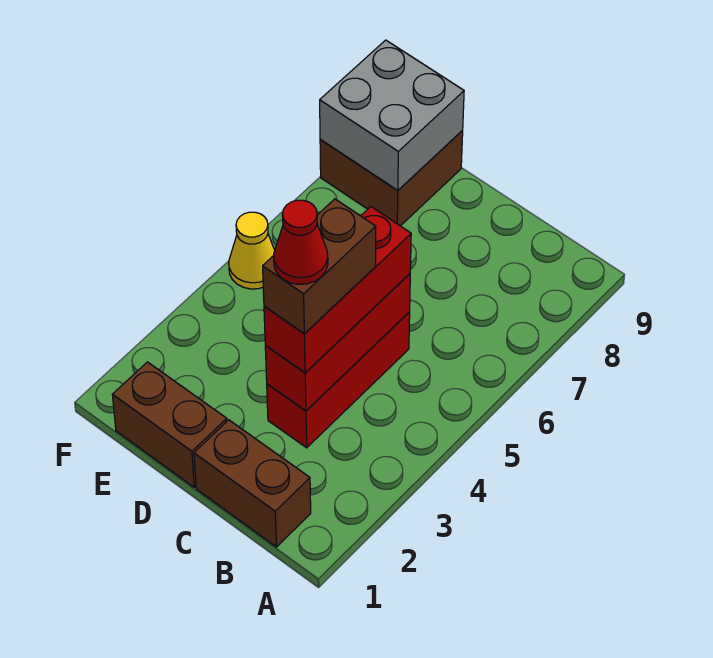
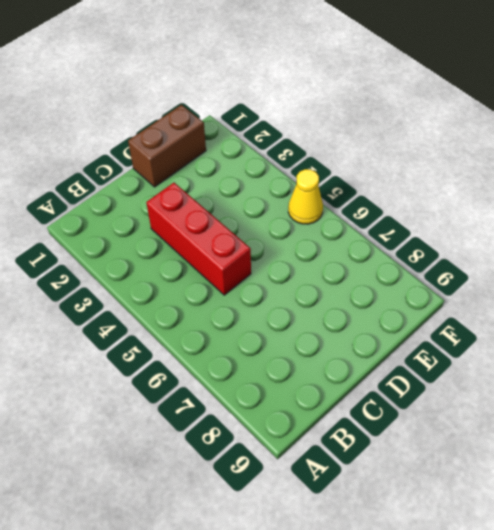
none -> brown brick B1:C1 level 1
none -> brown brick E8:F9 level 1

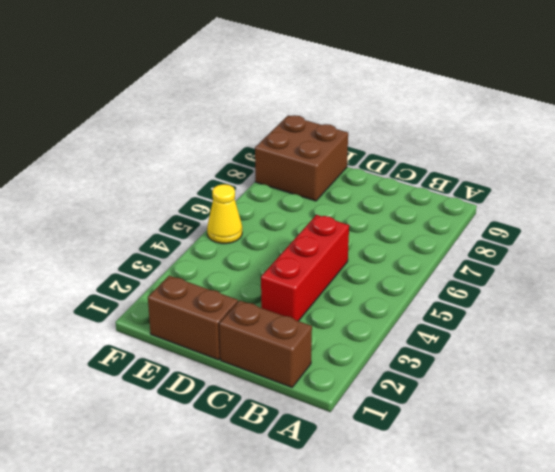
none -> red brick C3:C5 level 2
none -> grey brick E8:F9 level 2

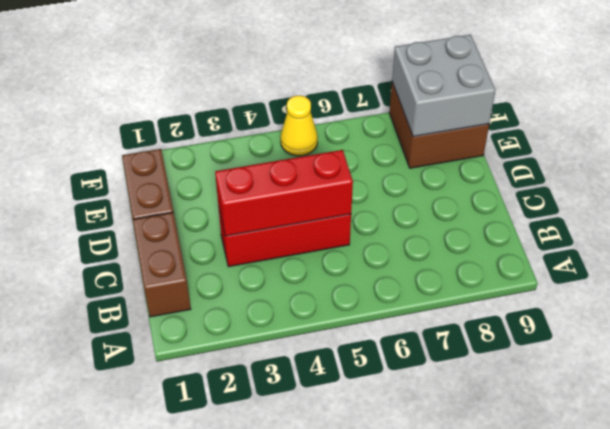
none -> red brick C3:C5 level 3
none -> brown brick C3:C4 level 4

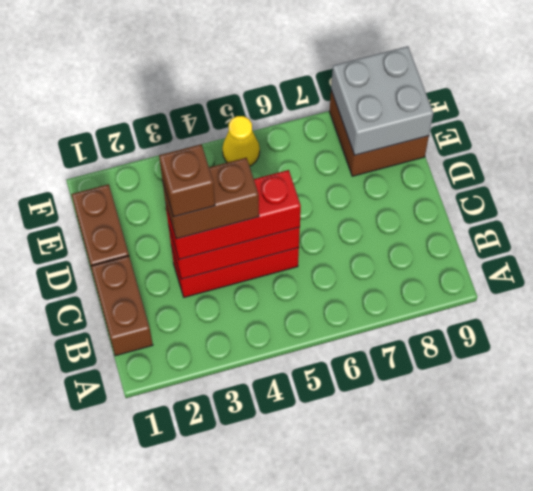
brown brick C3 level 5 -> red cone C3 level 5

